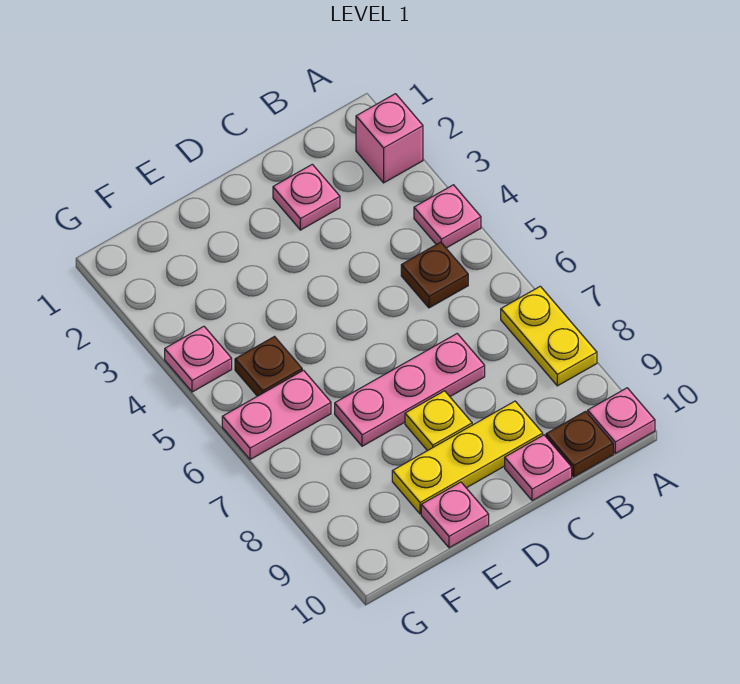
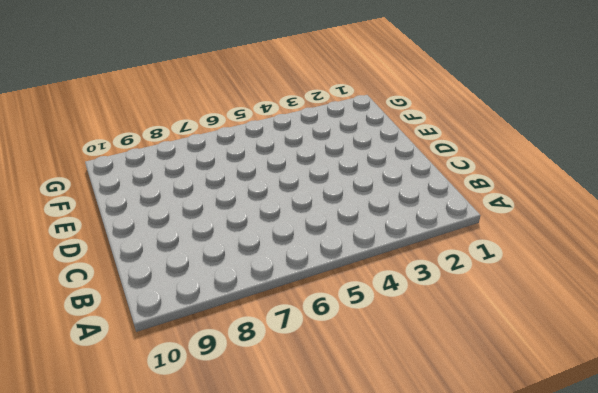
none -> pink brick A2 level 1
none -> pink plate A4 level 1
none -> yellow plate A7:A8 level 1

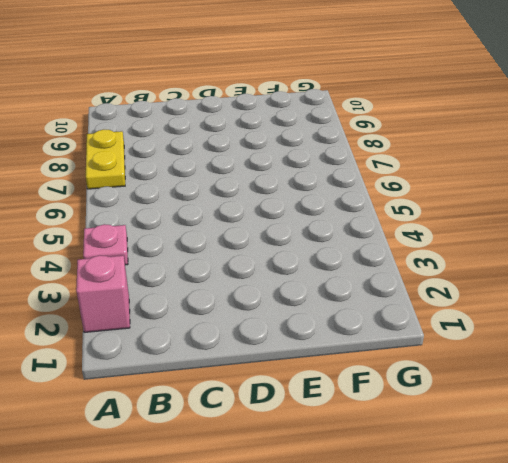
none -> pink plate A10 level 1
none -> brown plate B5 level 1
none -> brown plate B10 level 1

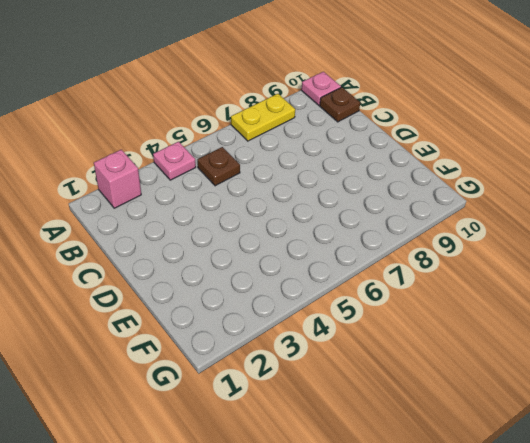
none -> pink plate C2 level 1
none -> pink plate C7:E7 level 1
none -> yellow plate C9:E9 level 1

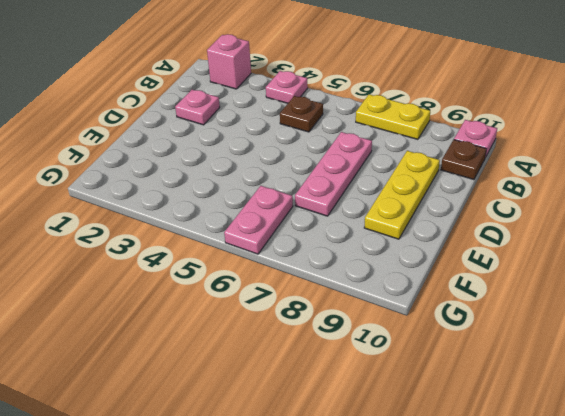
none -> pink plate C10 level 1
none -> yellow plate D8 level 1
none -> pink plate E10 level 1

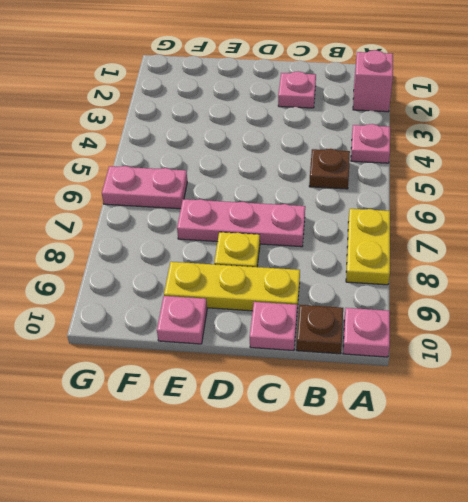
none -> brown plate F5 level 1
none -> pink plate G4 level 1

